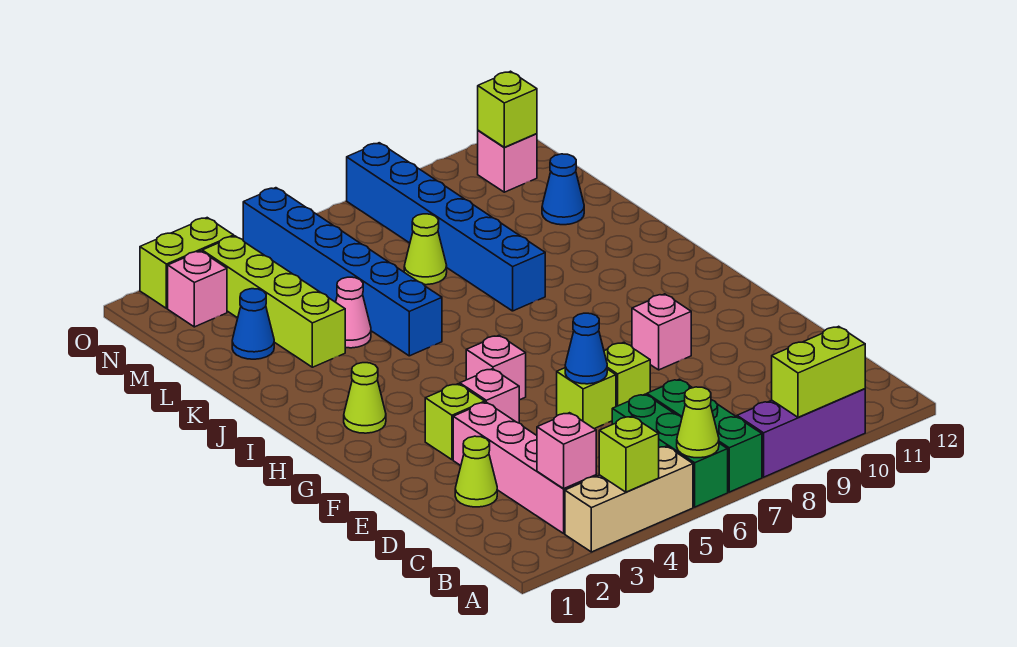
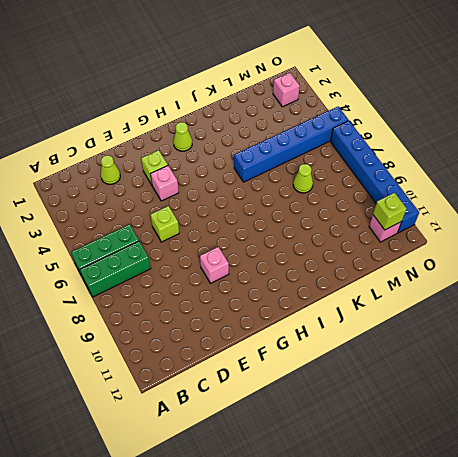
blue brick O6:O11 level 1 -> blue brick J8:O8 level 1
none -> tan brick A3:A5 level 1
none -> purple brick A8:A10 level 1
none -> pink brick B3:E3 level 1

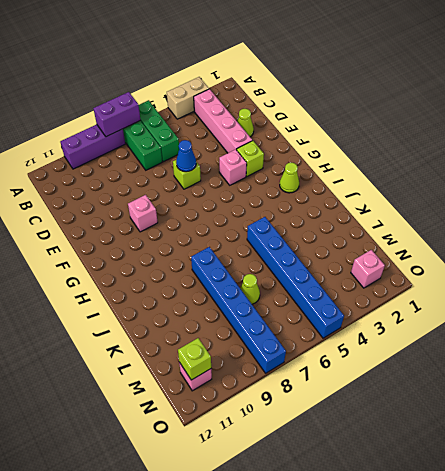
tan brick A3:A4 level 1 -> tan brick A3:A5 level 1
purple brick A7:A8 level 2 -> none
none -> lime brick E7 level 1
none -> pink brick G5 level 1
none -> lime brick K3:N3 level 1

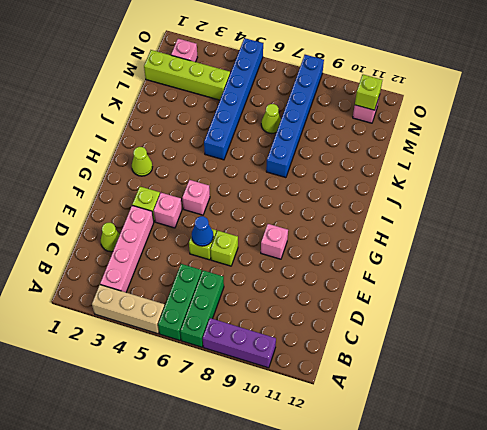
lime brick M1:M4 level 1 -> lime brick K3:N3 level 1
none -> pink cone K4 level 1
none -> blue cone L2 level 1
none -> blue cone L11 level 1

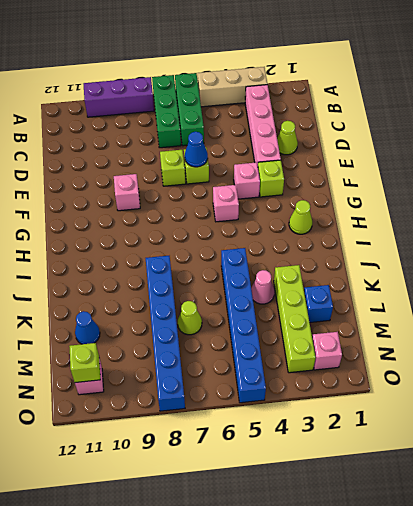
blue brick L2 level 1 -> blue cone L2 level 1
none -> lime brick O2:O3 level 1
none -> lime brick A4 level 2
none -> lime cone A6 level 2

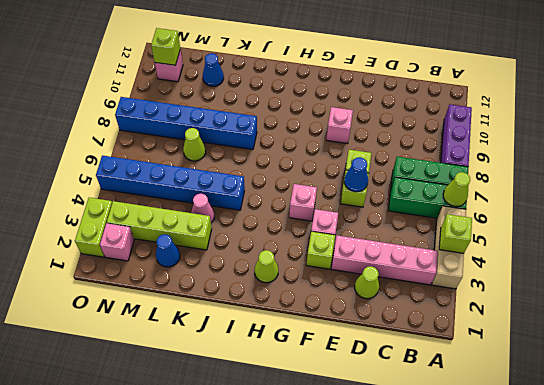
none -> lime brick A9:A10 level 2
none -> pink brick B3 level 2

